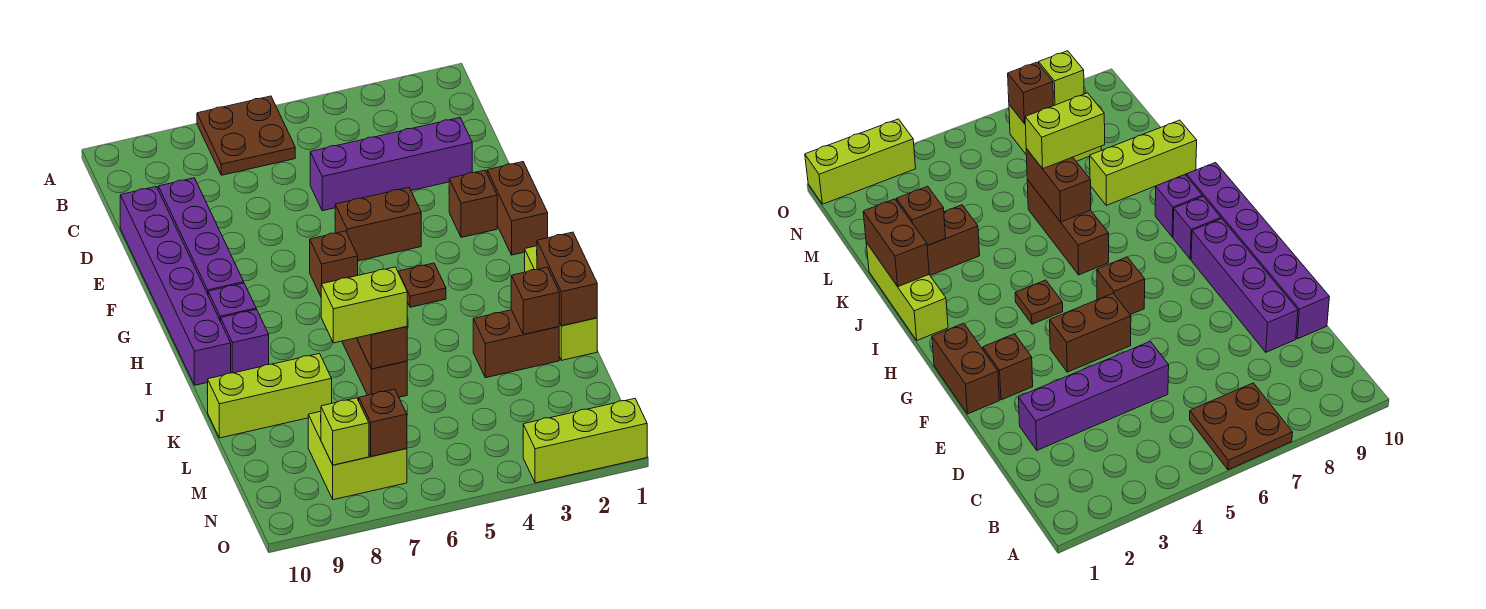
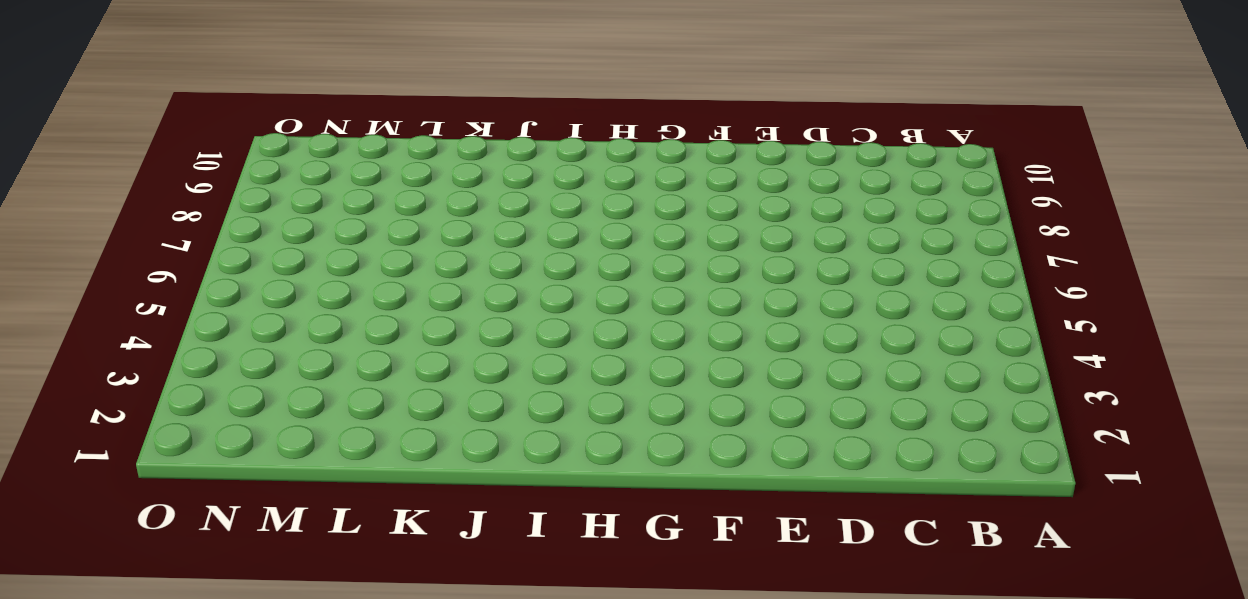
none -> brown plate A6:B7 level 1
none -> purple brick D2:D5 level 1
none -> purple brick D9:G9 level 1

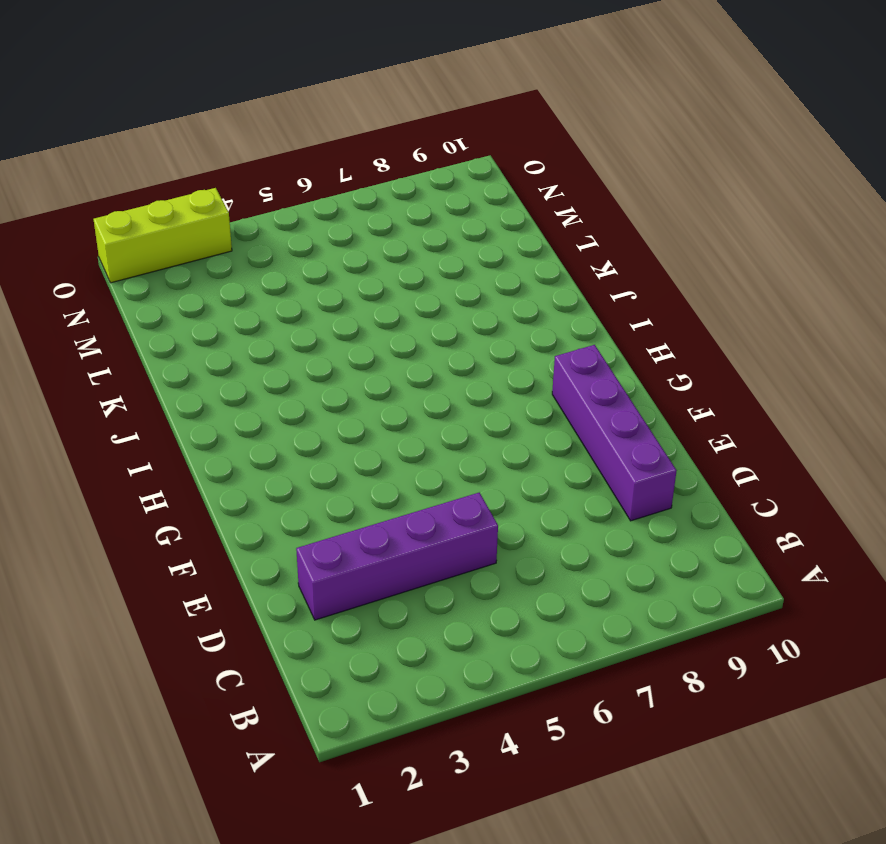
none -> brown plate A6:B7 level 1
none -> purple brick D10:I10 level 1
none -> brown brick F1:G1 level 1

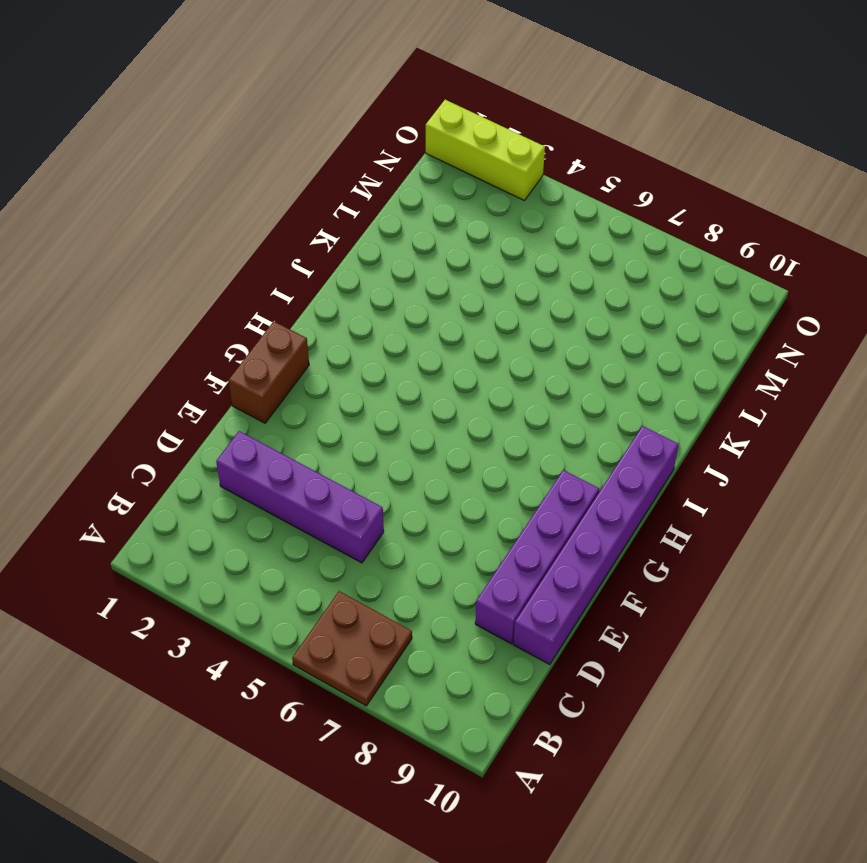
none -> brown brick F2 level 1
none -> brown brick F4:F5 level 1
none -> brown brick G6 level 1

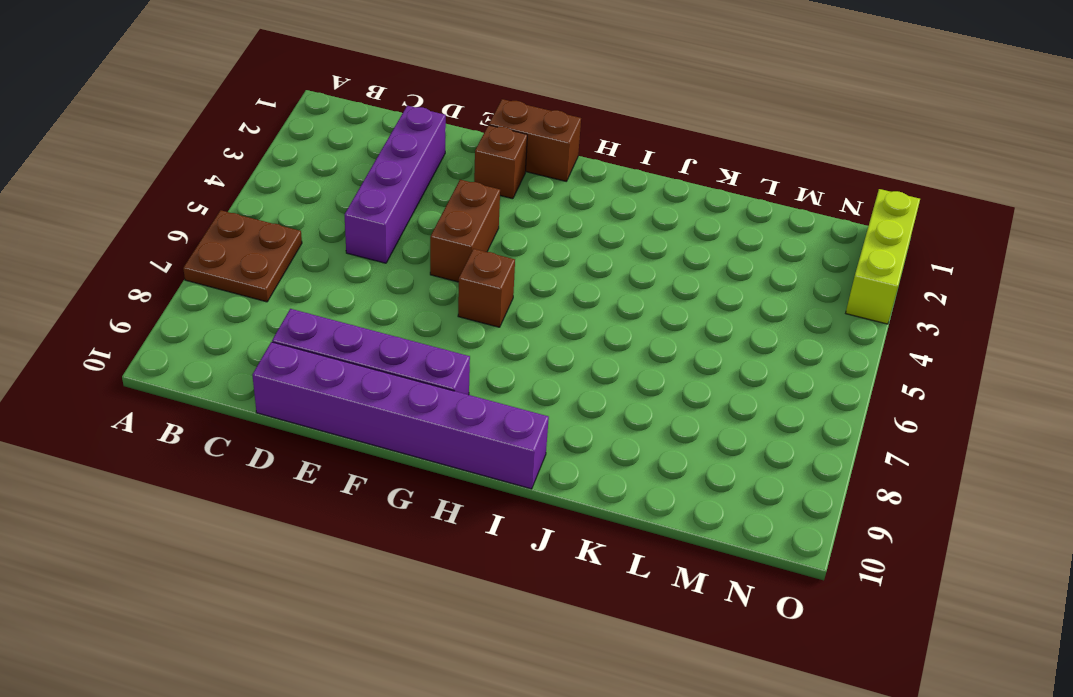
none -> brown plate H4 level 1
none -> purple brick H9 level 1
none -> lime brick I1:K1 level 1

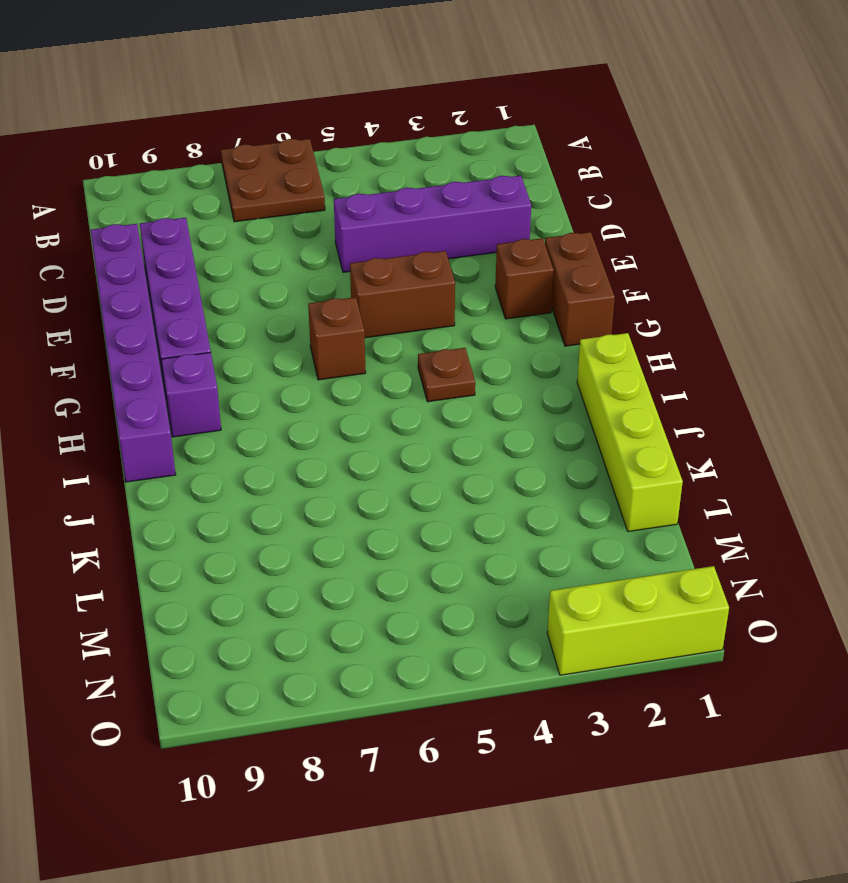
lime brick I1:L1 level 1 -> lime brick I1:K1 level 1
none -> brown brick I6:K6 level 1
none -> purple brick I9 level 1
none -> brown brick K2:K3 level 1

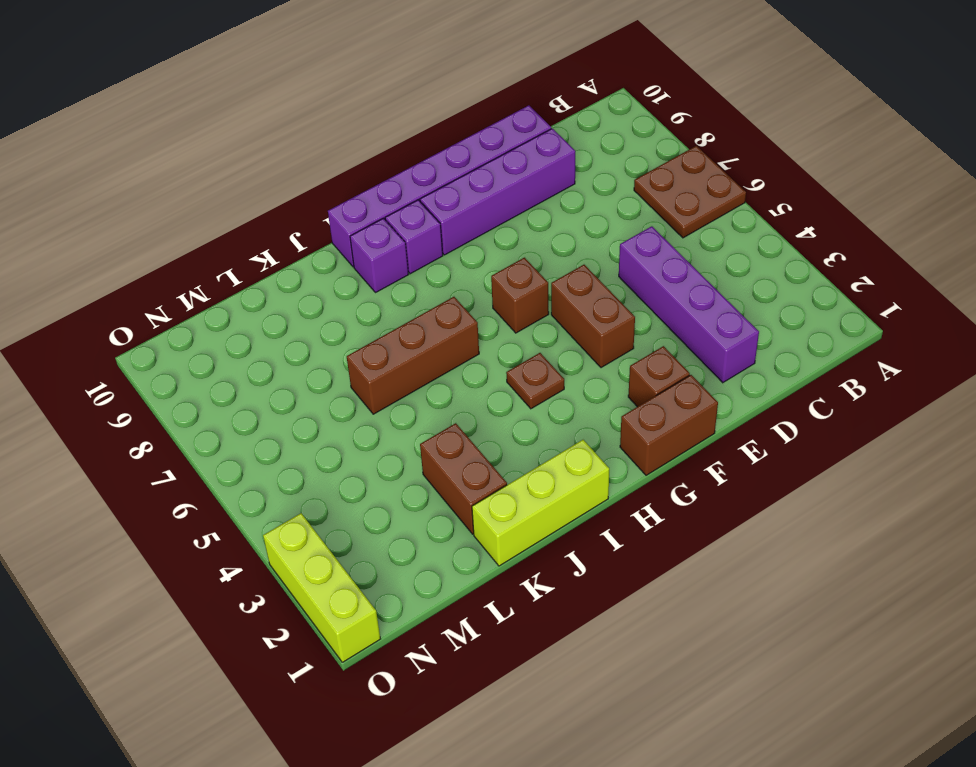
none -> lime brick K8:K10 level 1
none -> lime brick M7:N8 level 1
none -> brown brick J1:K1 level 2

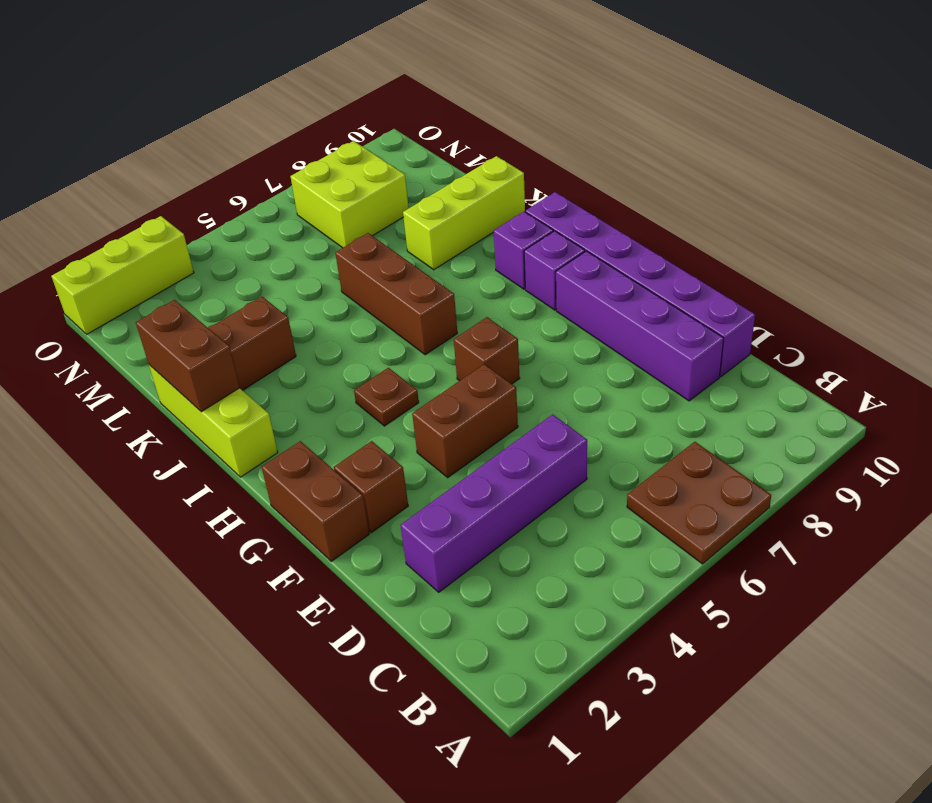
none -> brown brick J6:K6 level 2
none -> brown brick K2 level 2
none -> brown brick N7 level 2

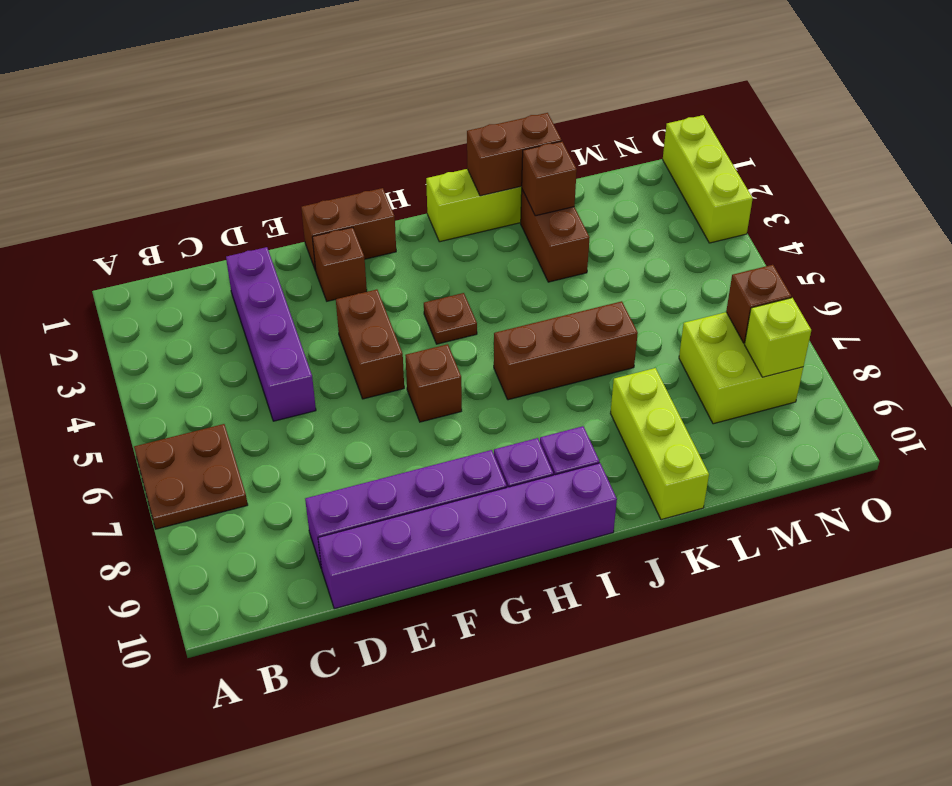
none -> brown brick J6:K6 level 2
none -> lime brick K6:K7 level 3

